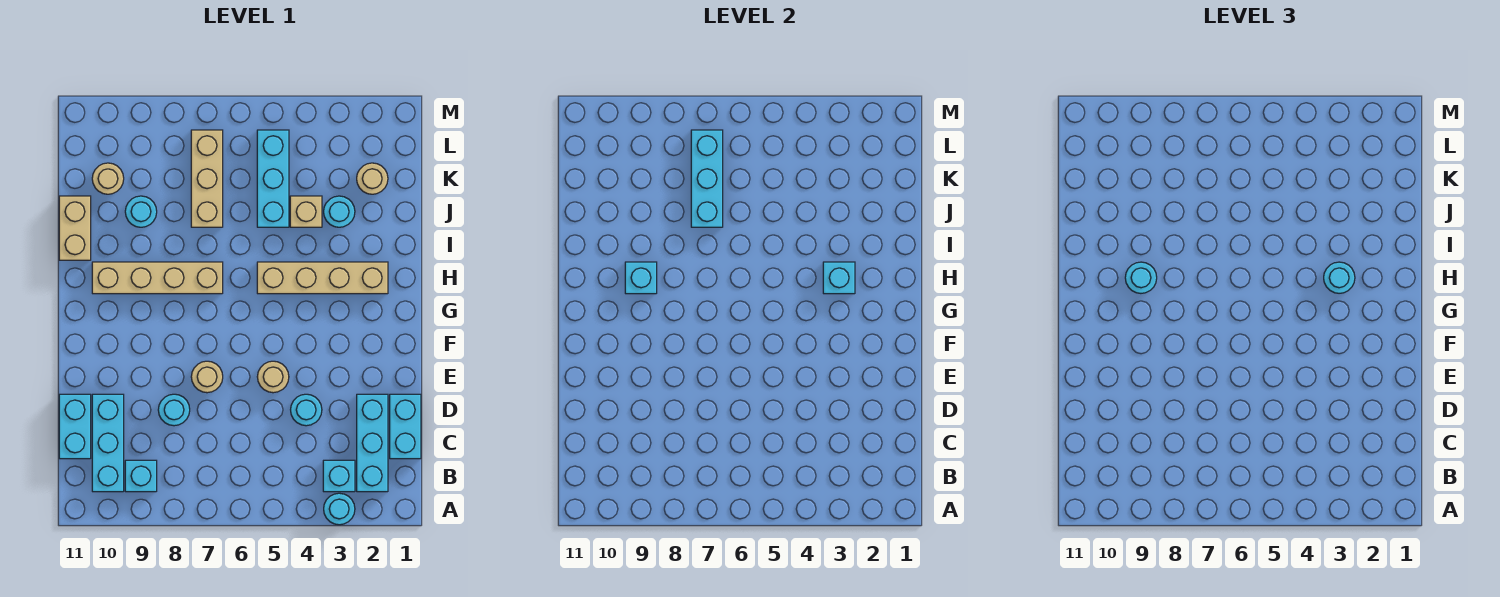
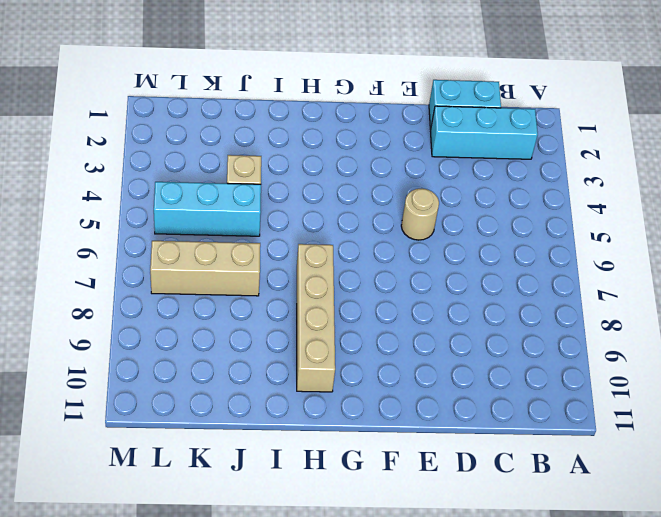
none -> cyan round brick A3 level 1
none -> cyan brick B3 level 1
none -> cyan brick B9 level 1

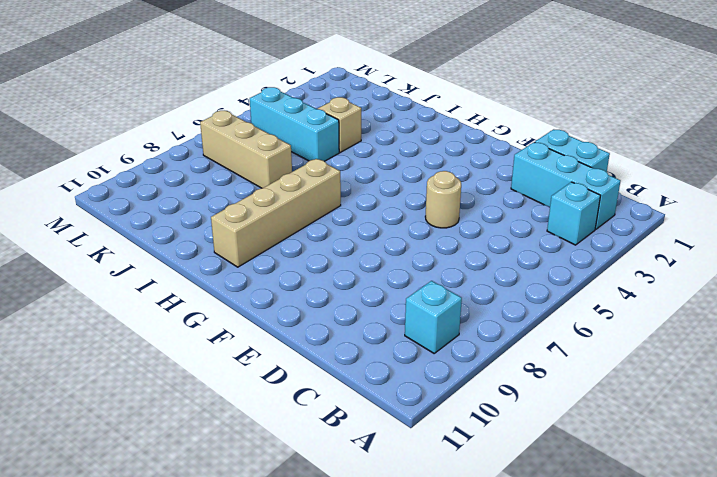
none -> cyan round brick A3 level 1
none -> cyan brick B10:D10 level 1
none -> cyan brick C11:D11 level 1

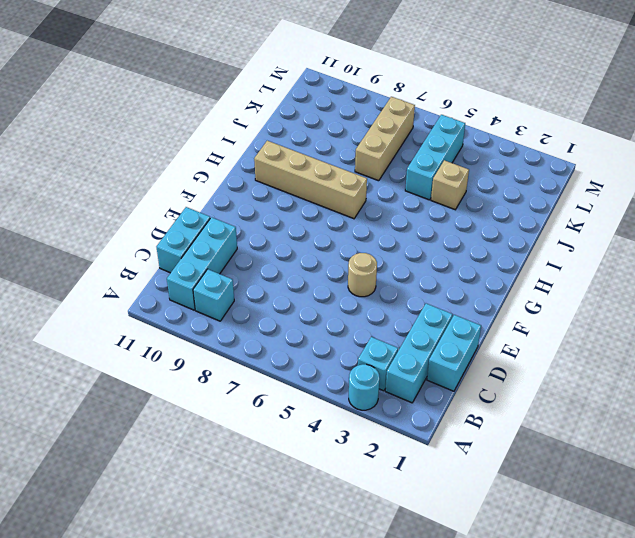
none -> cyan round brick D4 level 1
none -> cyan round brick D8 level 1
none -> tan round brick E7 level 1

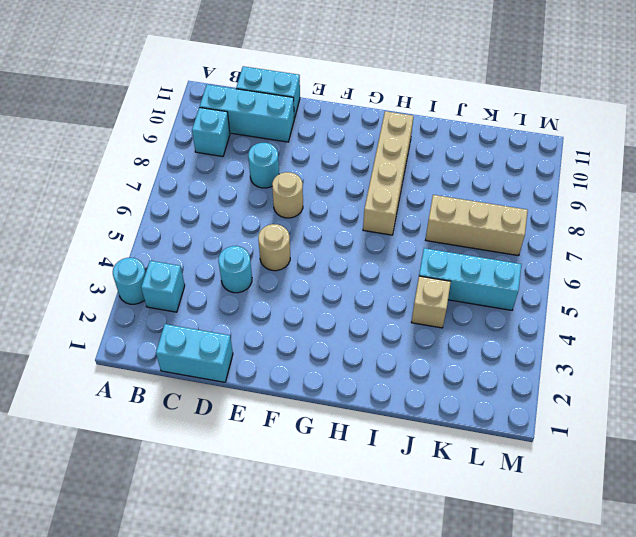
none -> cyan brick B2:D2 level 1
none -> tan brick H2:H5 level 1
none -> tan brick I11:J11 level 1

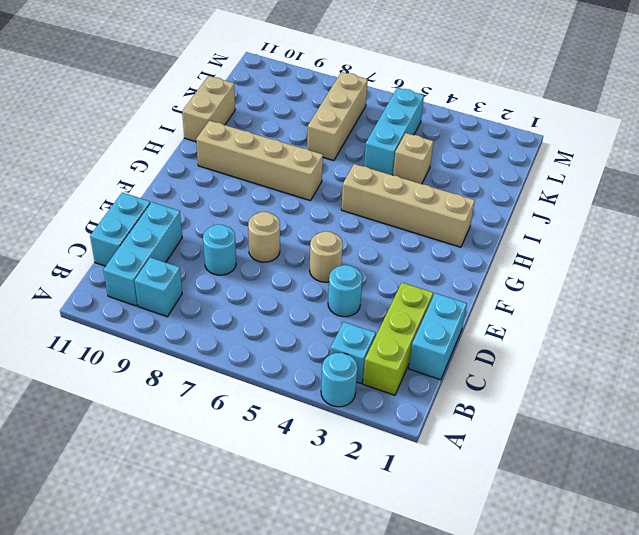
lime brick B2:D2 level 1 -> cyan brick B2:D2 level 1
none -> cyan round brick J3 level 1
none -> cyan round brick J9 level 1
none -> tan round brick K2 level 1

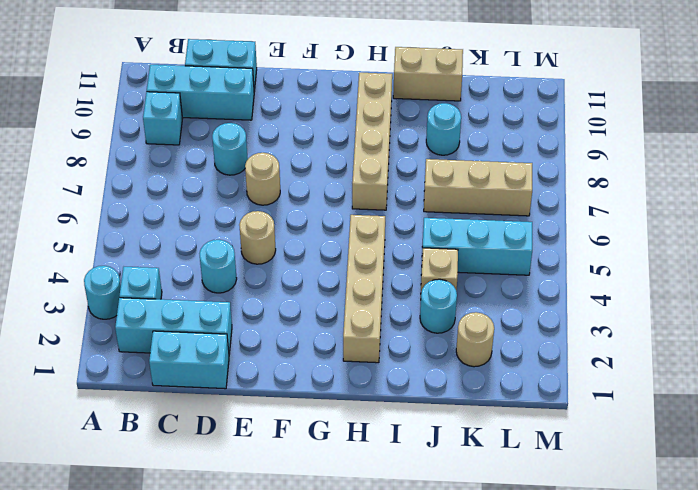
none -> tan round brick K10 level 1
none -> cyan brick H3 level 2
none -> cyan brick H9 level 2

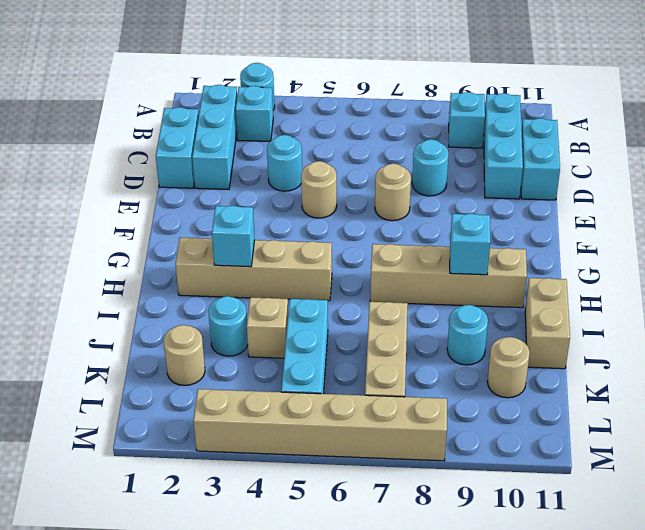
tan brick M3:M8 level 1 -> none
none -> cyan brick J7:L7 level 2
none -> cyan round brick H3 level 3
none -> cyan round brick H9 level 3

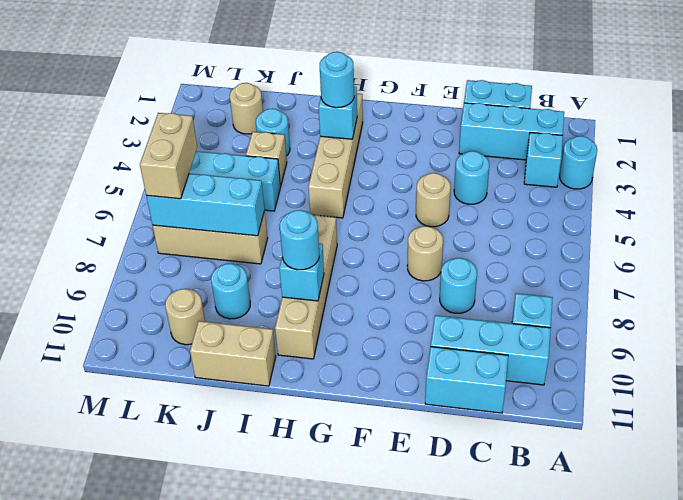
tan brick L6:L7 level 3 -> none

